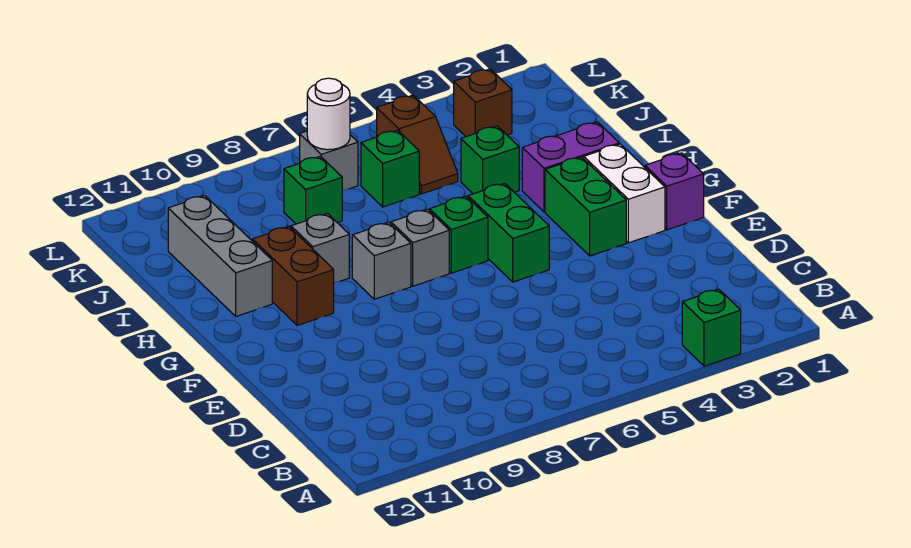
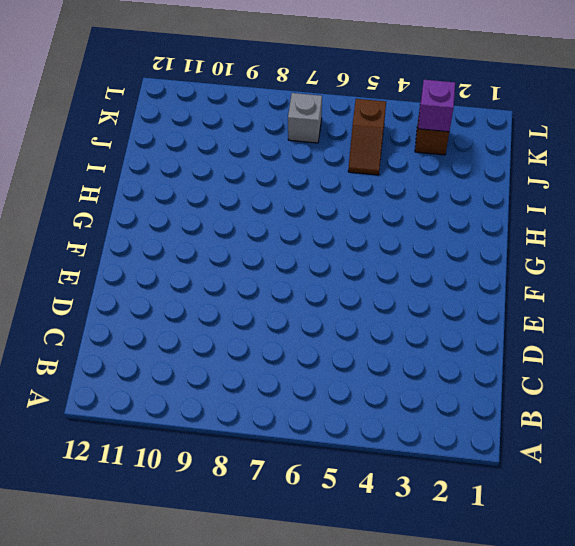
purple brick K3 level 2 -> purple brick F1 level 1
none -> green brick A3 level 1
none -> white brick F2:G2 level 1
none -> green brick F3:G3 level 1

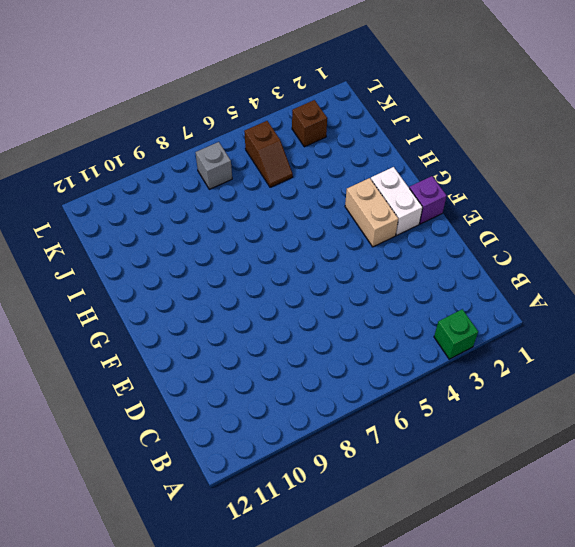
tan brick F3:G3 level 1 -> green brick F3:G3 level 1
none -> green brick F5:G5 level 1
none -> green brick G6 level 1
none -> grey brick G7 level 1

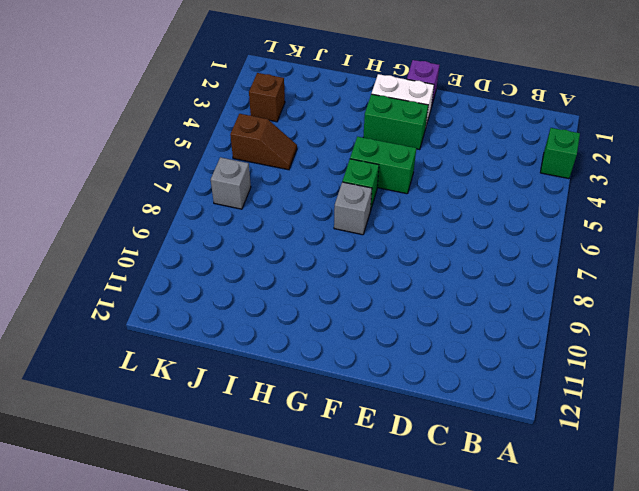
none -> grey brick G8 level 1
none -> brown brick G10:H10 level 1
none -> purple brick H2:H3 level 1

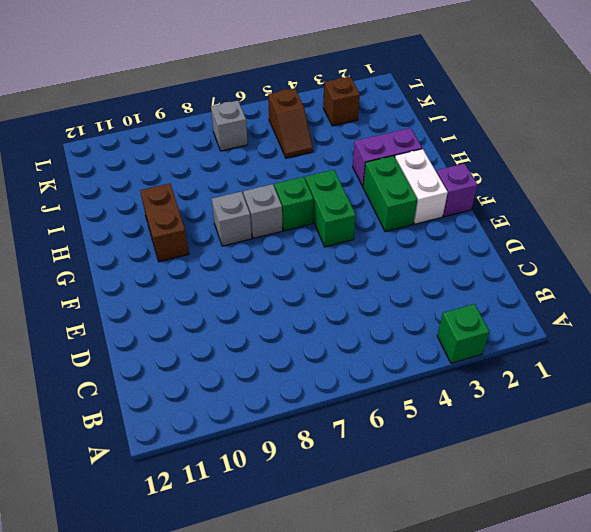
none -> grey brick H9 level 1
none -> grey brick H11:J11 level 1
none -> green brick I4 level 1

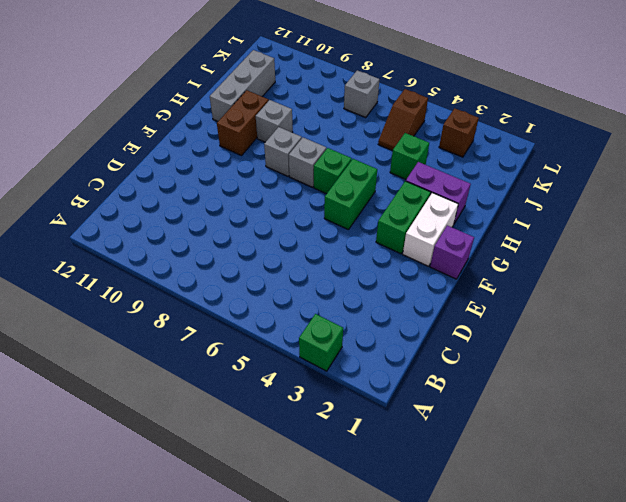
none -> green brick J6 level 1
none -> green brick J8 level 1
none -> white round brick K7 level 2

